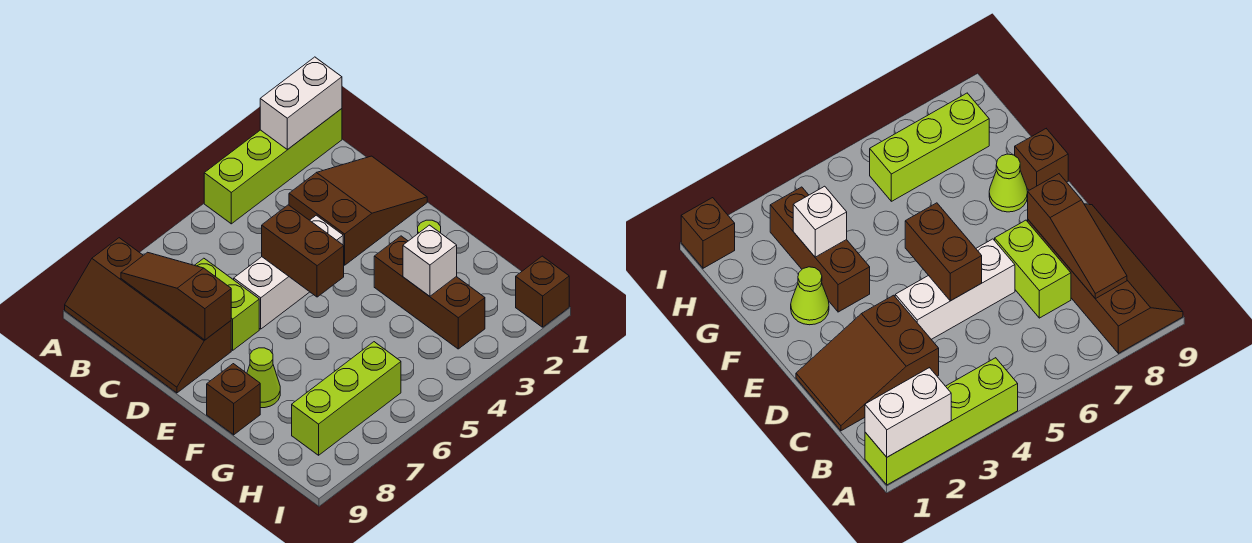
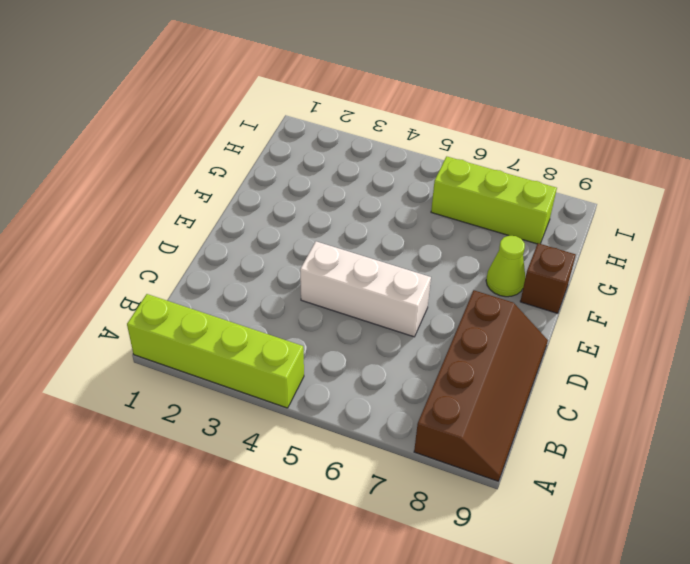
none -> brown slope C1:D3 level 1 top 3
none -> lime brick C7:D7 level 1
none -> lime cone F2 level 1

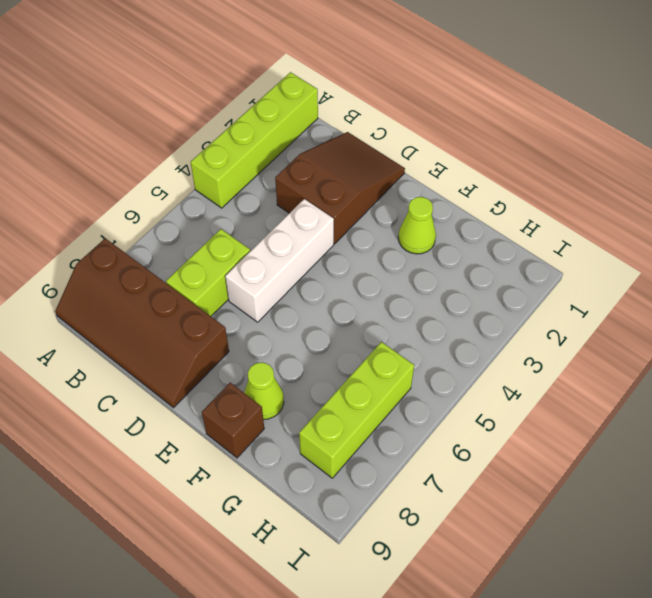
lime brick C6:C7 level 1 -> lime brick C7:D7 level 1
none -> brown brick F3:H3 level 1
none -> brown brick I1 level 1
none -> white brick A1:A2 level 2

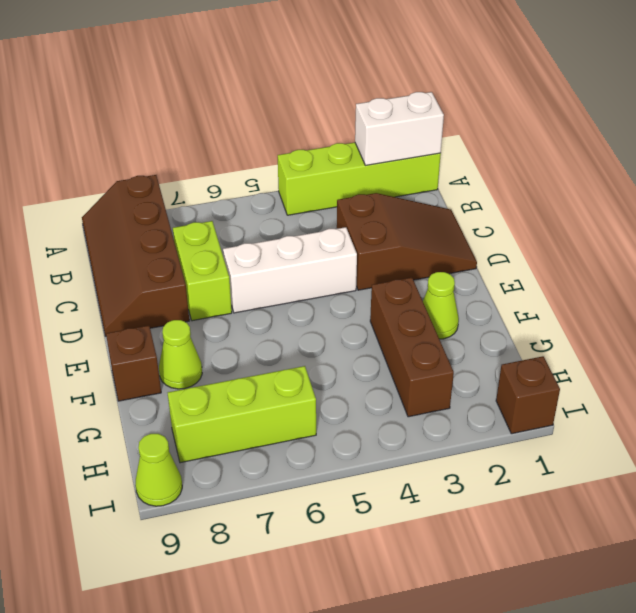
lime cone I9 level 1 -> none
none -> brown slope B8:D8 level 2 top D
none -> brown brick D5:E5 level 2
none -> white brick G3 level 2

